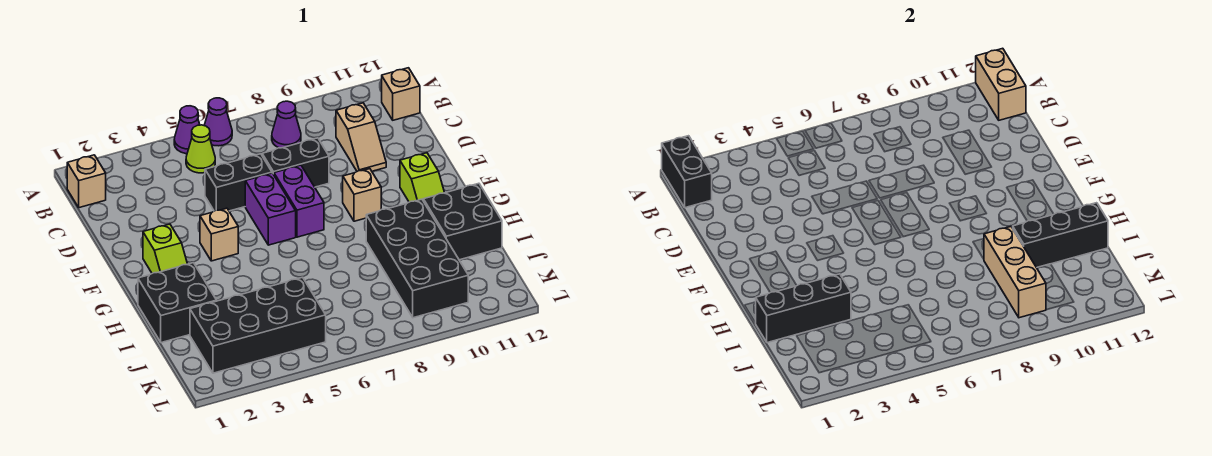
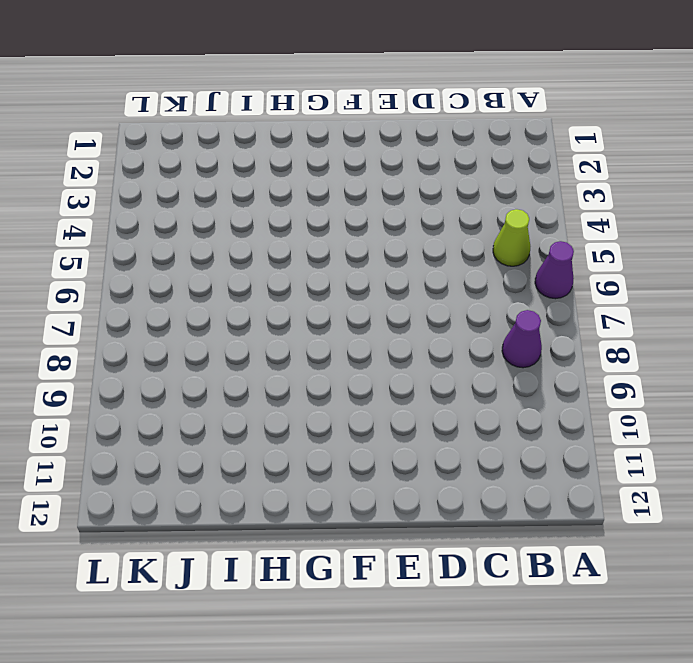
none -> purple cone A5 level 1
none -> tan brick B1 level 1
none -> tan brick B12 level 1

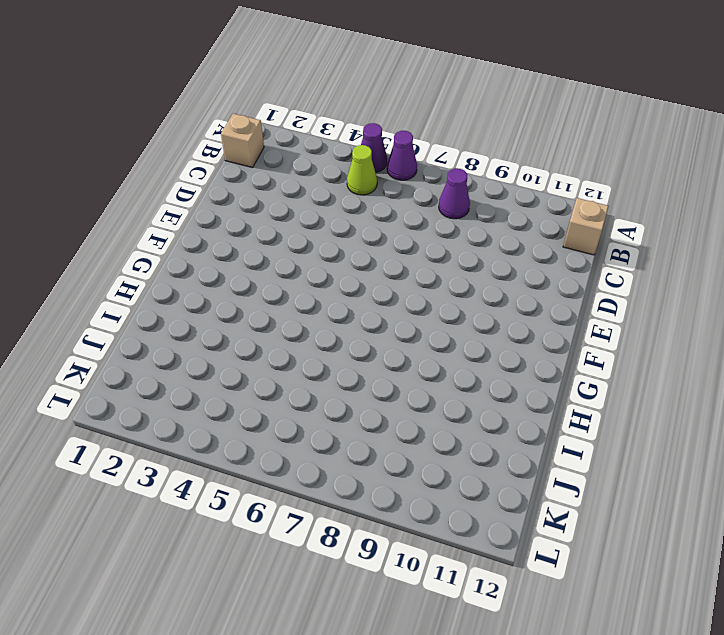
none -> tan slope C10:D10 level 1 top C
none -> black brick D5:D6 level 1
none -> black brick D7:D8 level 1

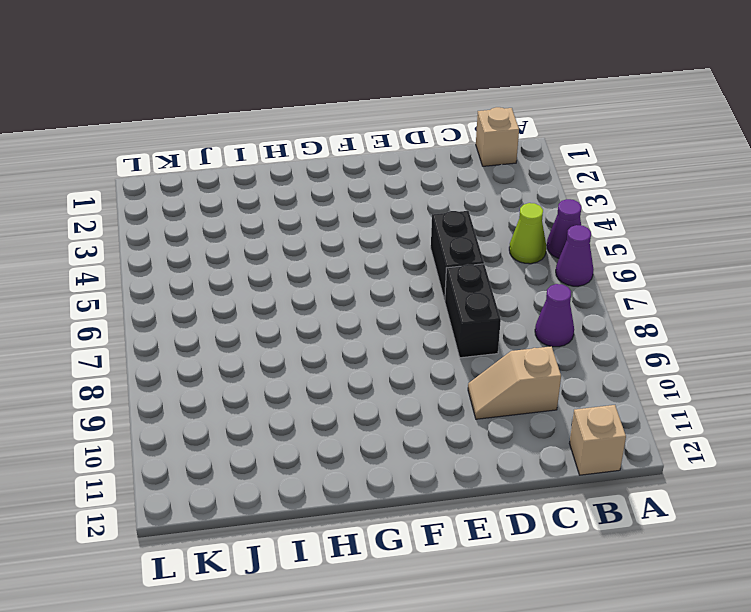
none -> purple brick E6:F6 level 1
none -> purple brick E7:F7 level 1
none -> lime slope F2:G2 level 1 top F

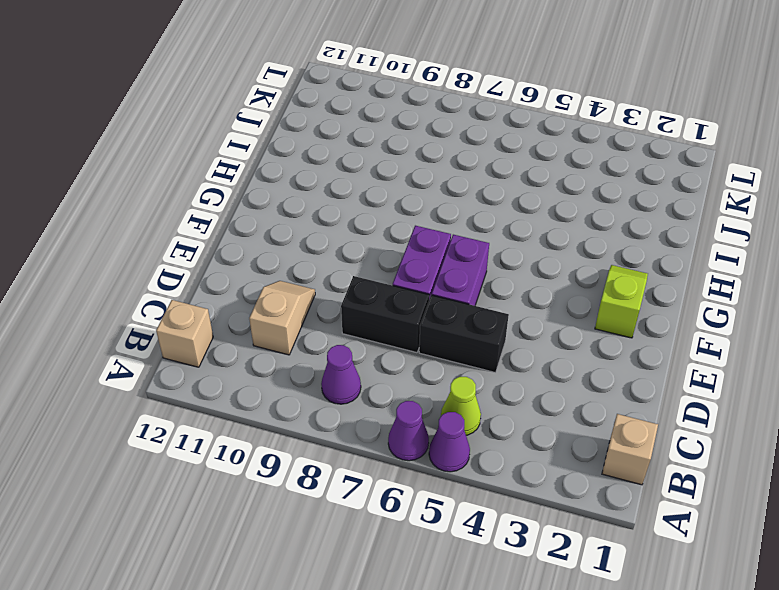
none -> tan brick F4 level 1
none -> tan brick F9 level 1
none -> lime slope F11:G11 level 1 top F

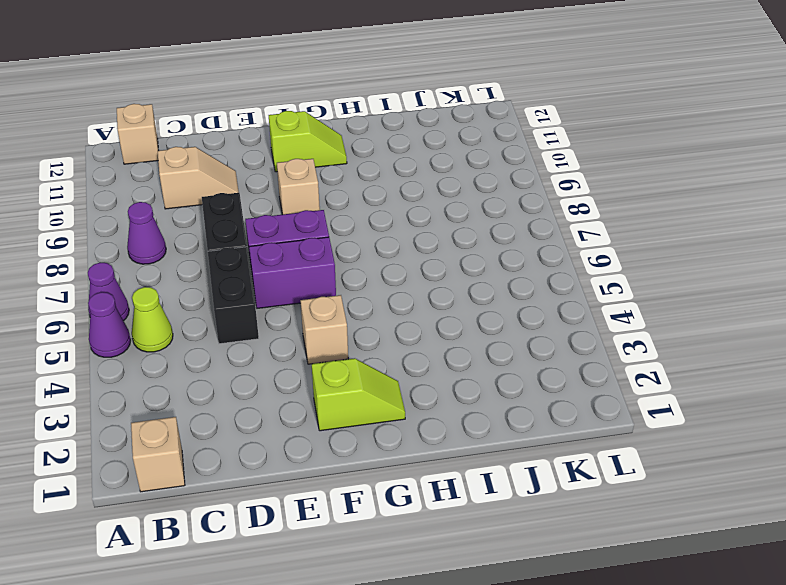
none -> black brick H1:I2 level 1
none -> black brick H9:K10 level 1
none -> black brick H11:I12 level 1

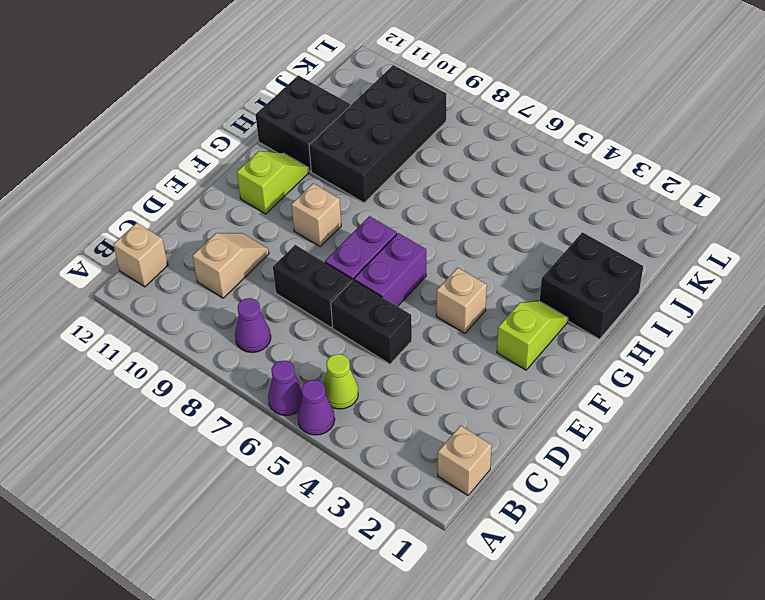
none -> black brick J2:K5 level 1
none -> black brick A1:B1 level 2
none -> tan brick A12:B12 level 2

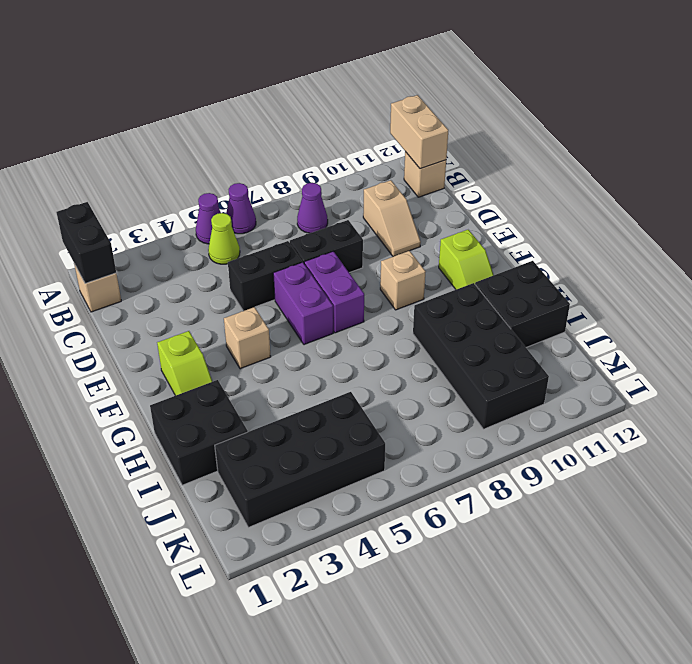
none -> black brick I1:I3 level 2
none -> tan brick I9:K9 level 2
none -> black brick I10:I12 level 2

